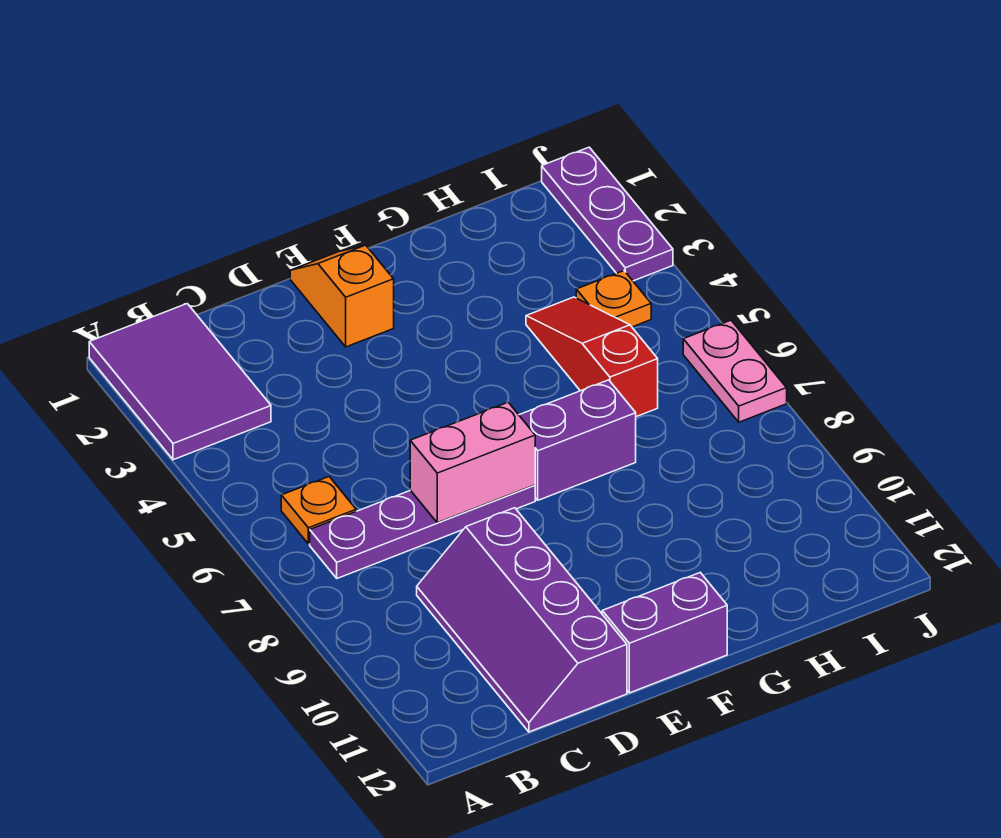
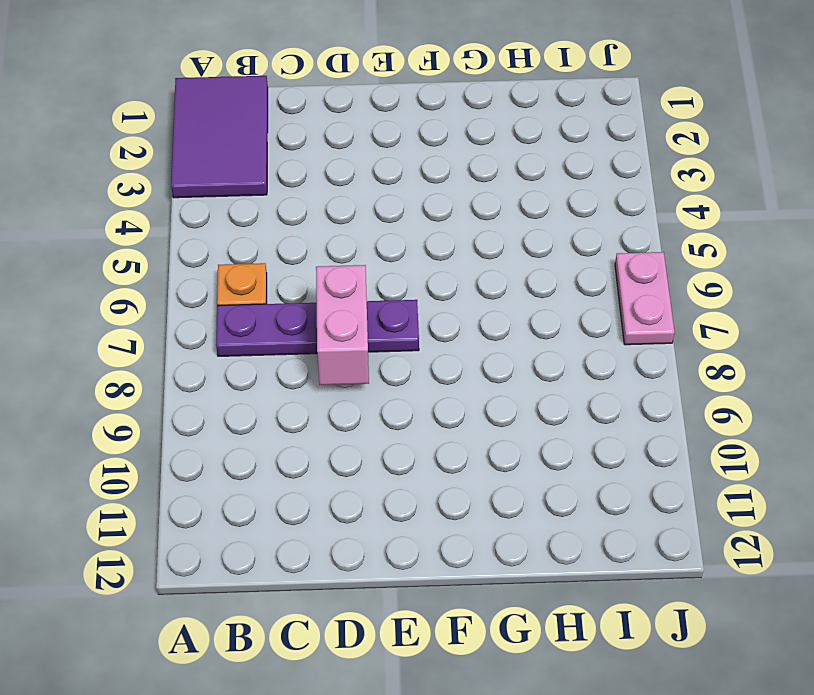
pink brick D7:D8 level 2 -> pink brick D7:E7 level 2
none -> purple slope C9:D12 level 1 top D
none -> orange slope E1:E2 level 1 top 2
none -> purple brick E12:F12 level 1

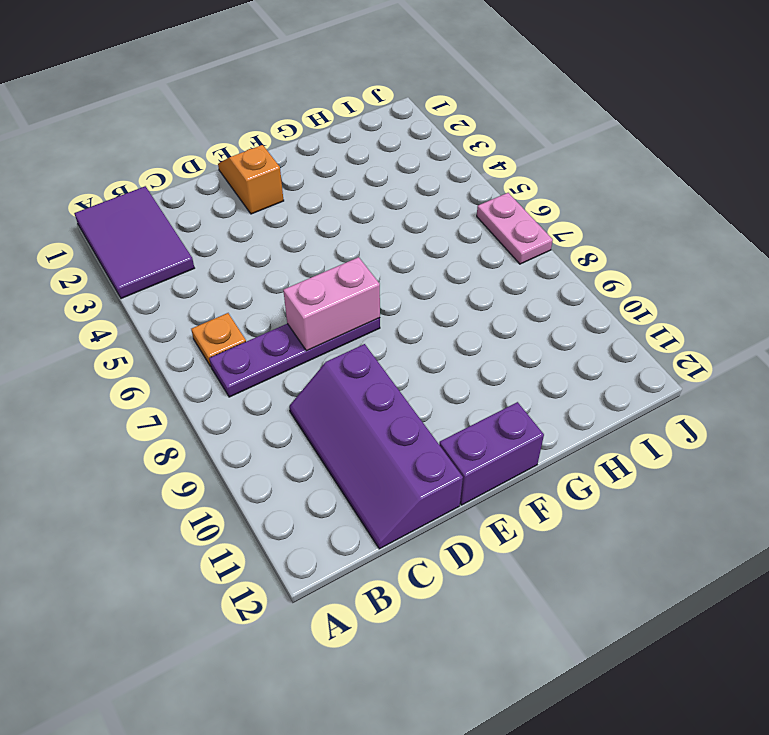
none -> purple brick F7:G7 level 1
none -> red slope H4:H6 level 1 top 6
none -> orange plate I4 level 1

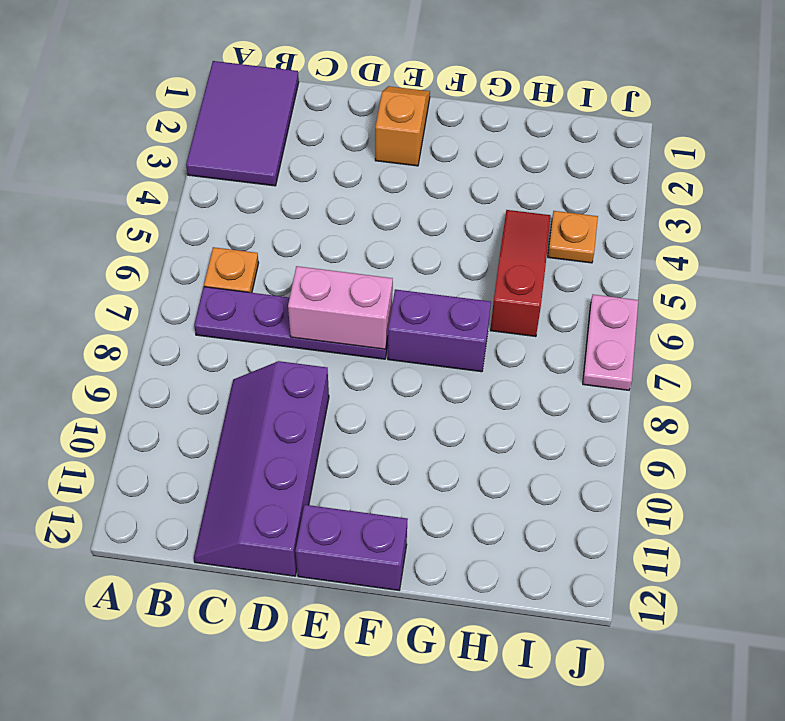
none -> purple plate J1:J3 level 1

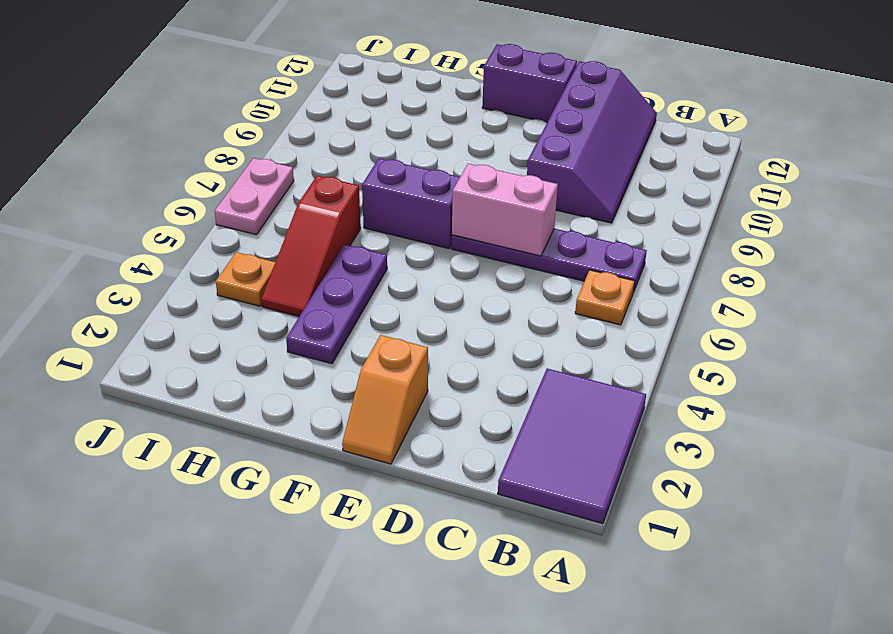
purple plate G3:G5 level 1 -> purple plate J1:J3 level 1

